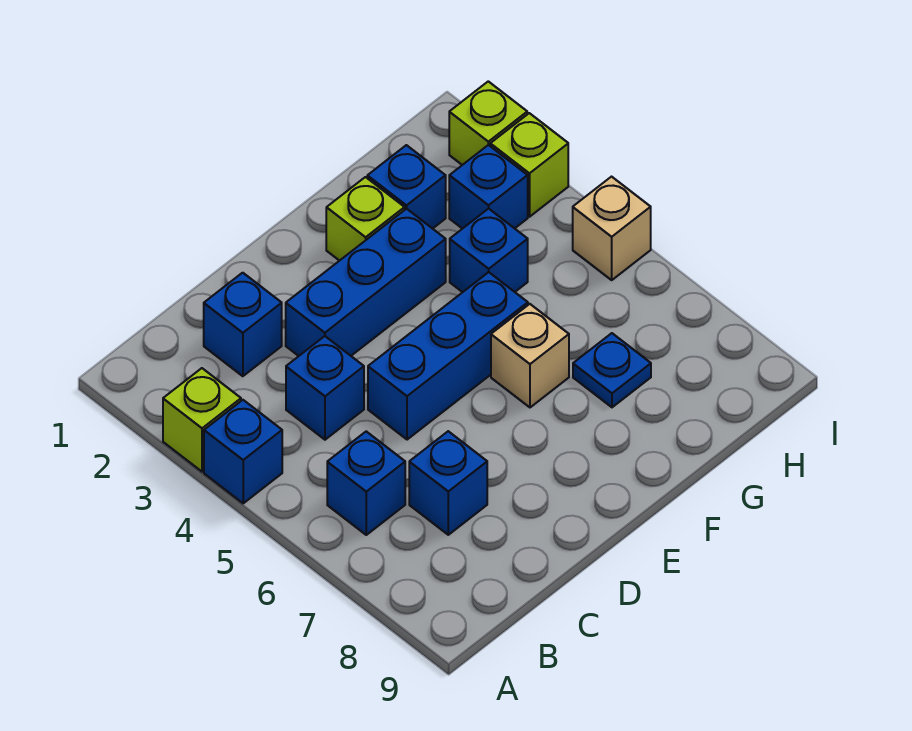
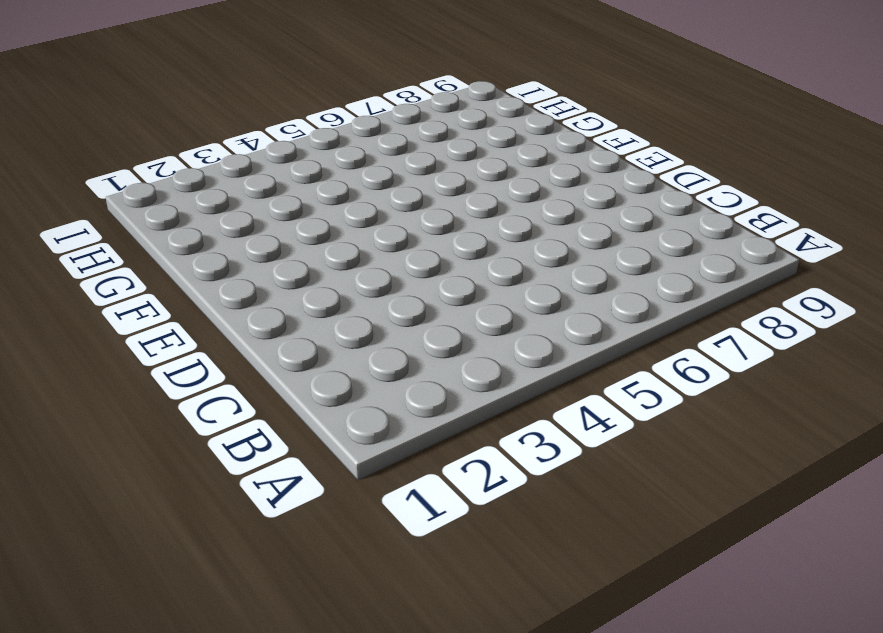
none -> lime brick A3 level 1
none -> blue brick A4 level 1
none -> blue brick B6 level 1

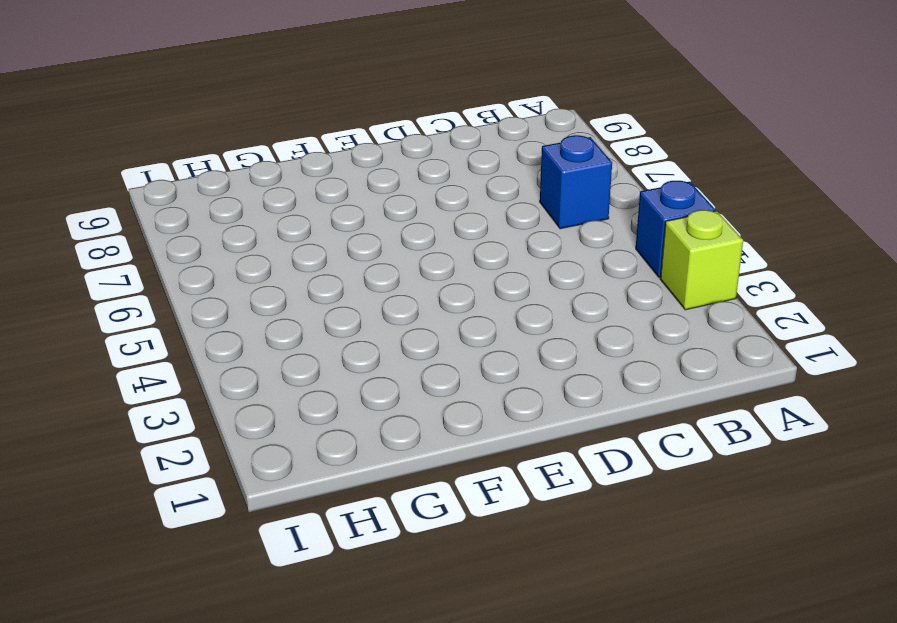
none -> blue brick C2 level 1
none -> blue brick C4 level 1
none -> blue brick C7 level 1

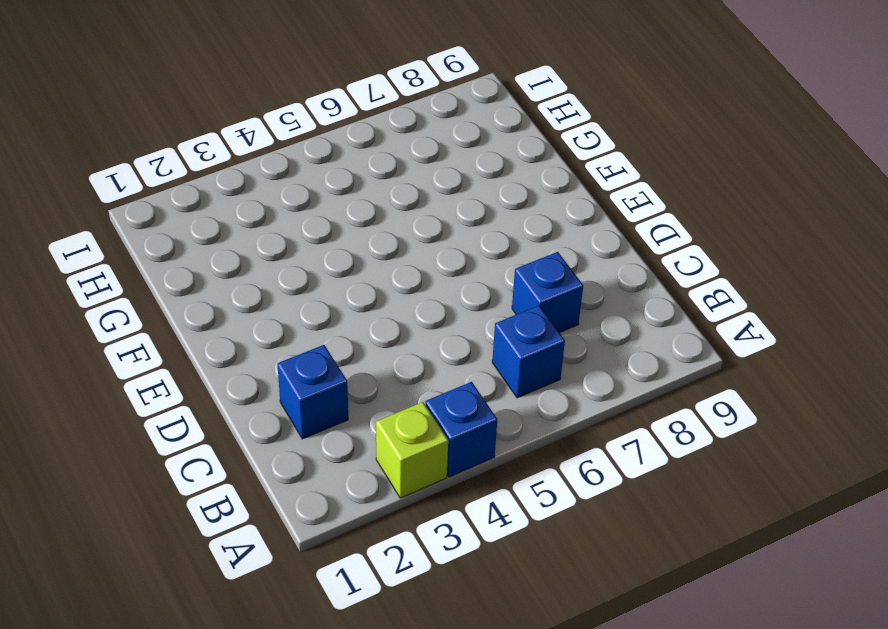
none -> blue brick C4 level 1
none -> blue brick D3:F3 level 1
none -> blue brick D5:F5 level 1

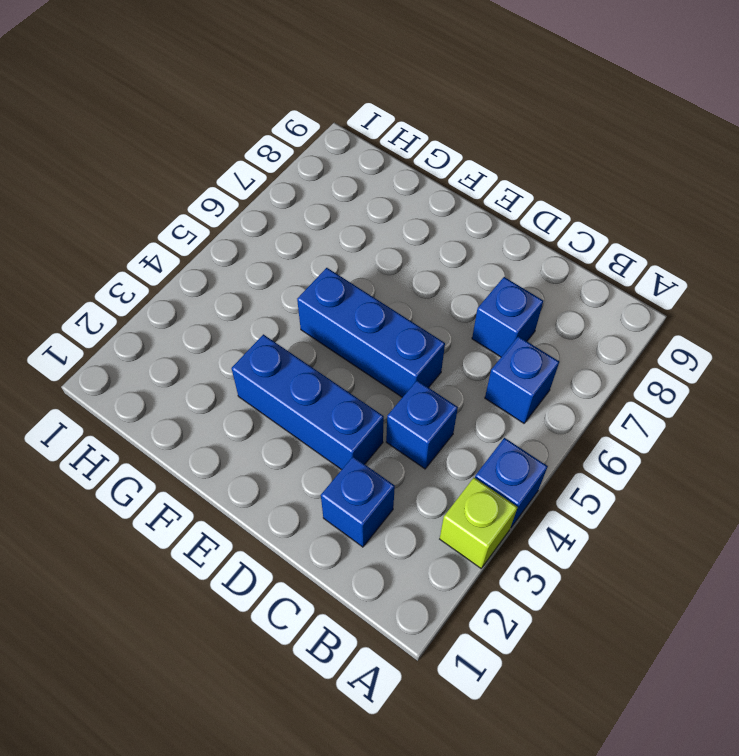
none -> lime brick F2 level 1
none -> tan brick F6 level 1
none -> blue brick G2 level 1

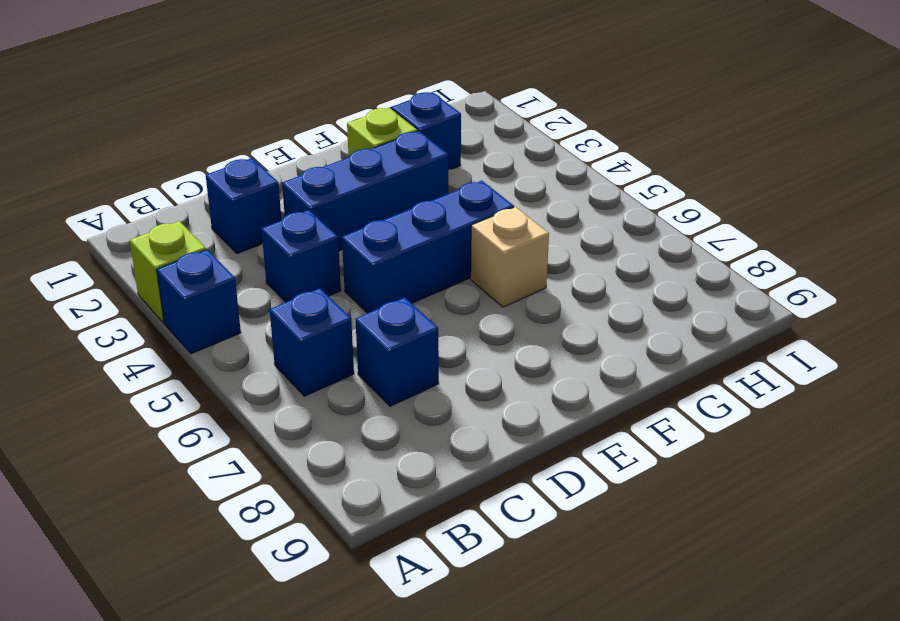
none -> blue brick G4 level 1
none -> blue plate G7 level 1
none -> blue brick H3 level 1

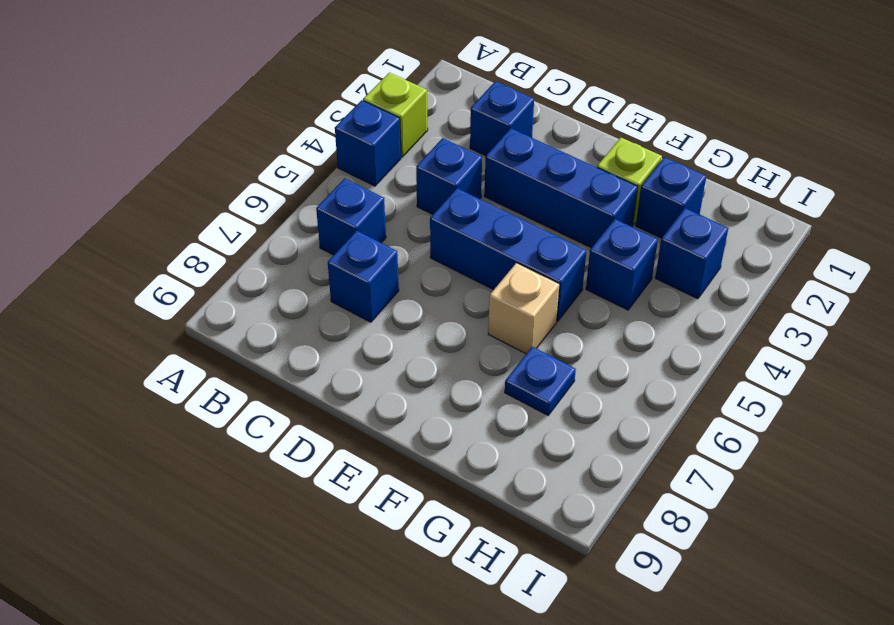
none -> lime brick I2 level 1
none -> lime brick I3 level 1
none -> tan brick I5 level 1

